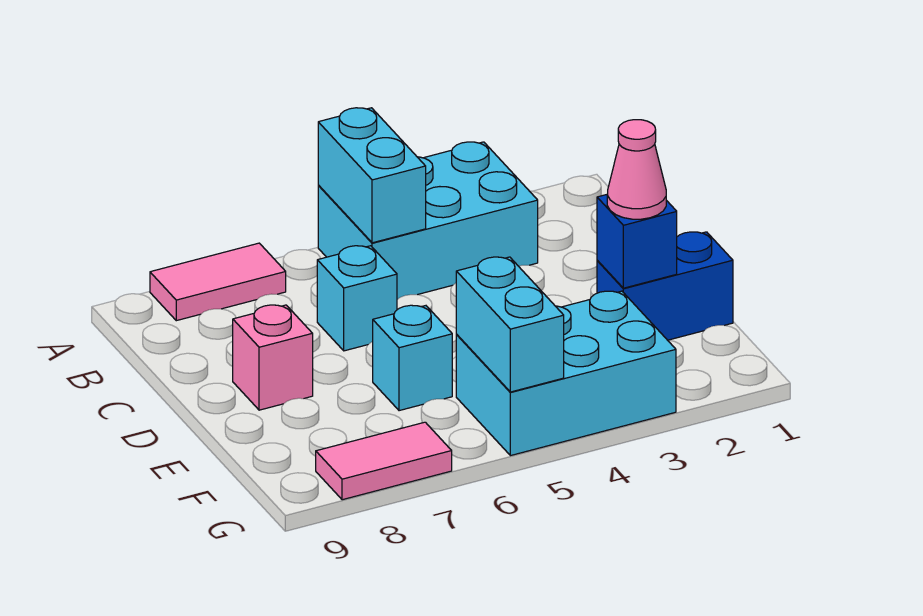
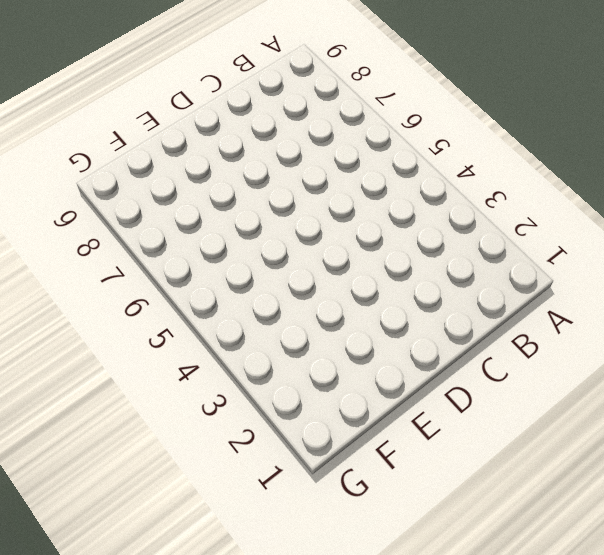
none -> cyan brick A3:B5 level 1
none -> pink tile A7:A8 level 1
none -> cyan brick C6 level 1

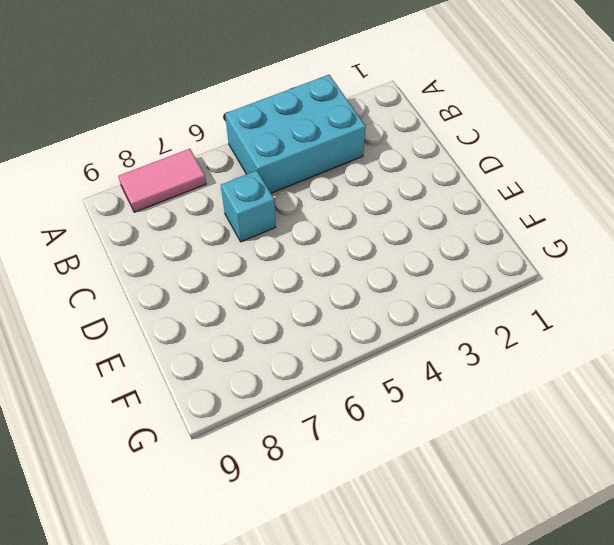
none -> pink brick D8 level 1
none -> blue brick E1:E2 level 1
none -> cyan brick E6 level 1

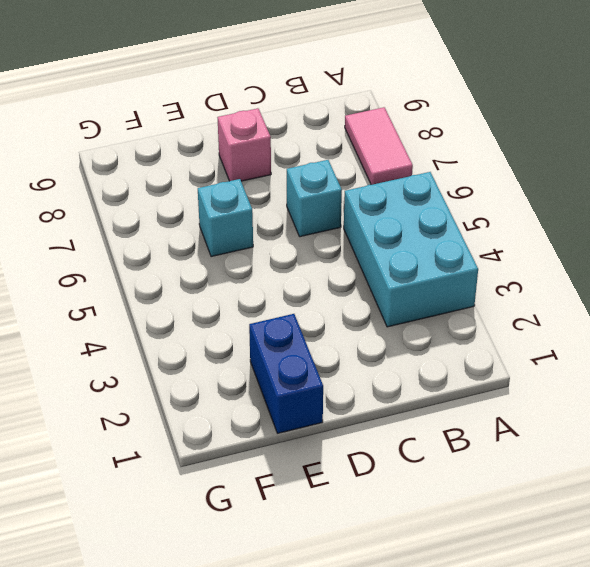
none -> cyan brick F3:G5 level 1
none -> pink tile G7:G8 level 1
none -> cyan brick A5:B5 level 2

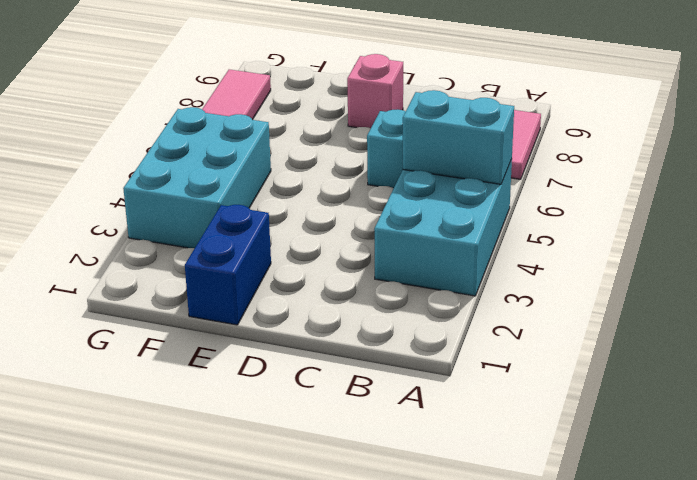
none -> cyan brick E6 level 1
none -> blue brick E2 level 2
none -> cyan brick F5:G5 level 2

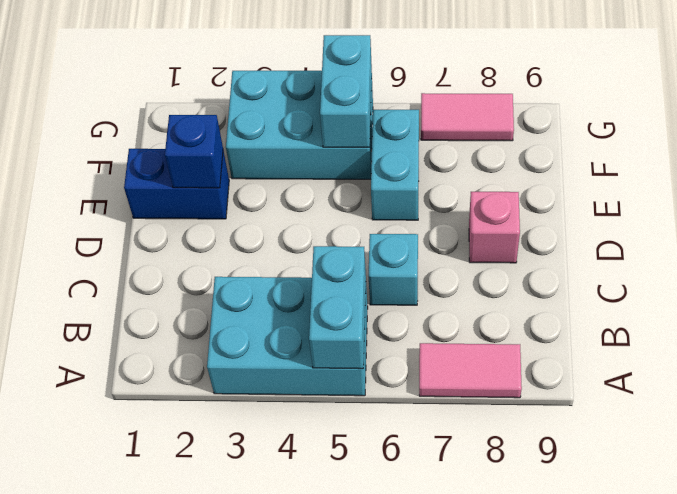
cyan brick E6:F6 level 1 -> cyan brick E6 level 1
none -> pink cone E2 level 3

